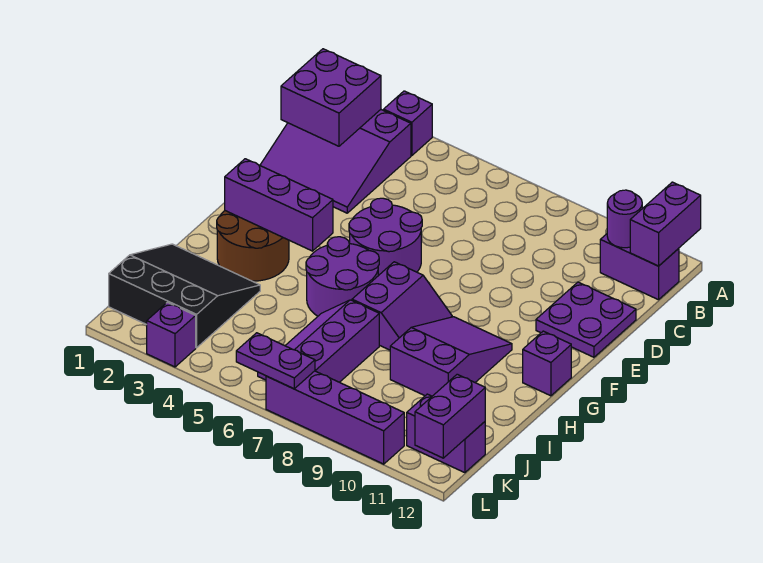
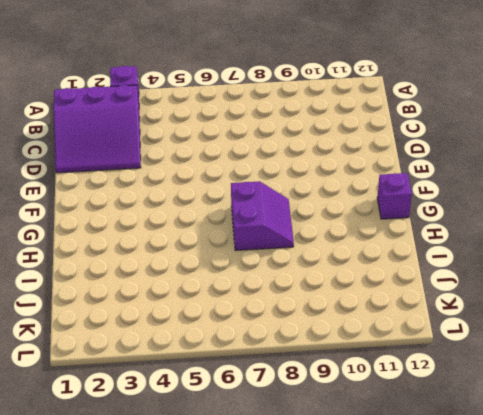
none -> purple brick B11:B12 level 1
none -> purple plate D11:E12 level 1
none -> purple round brick E5:F6 level 1

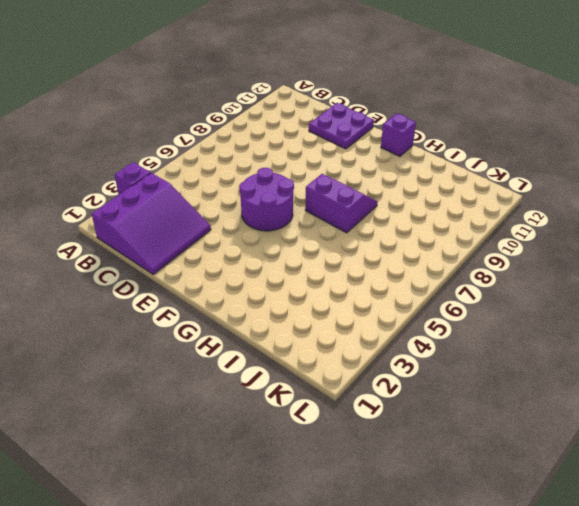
none -> purple brick B11:B12 level 1
none -> brown round brick G2:H3 level 1
none -> purple round brick G5:H6 level 1

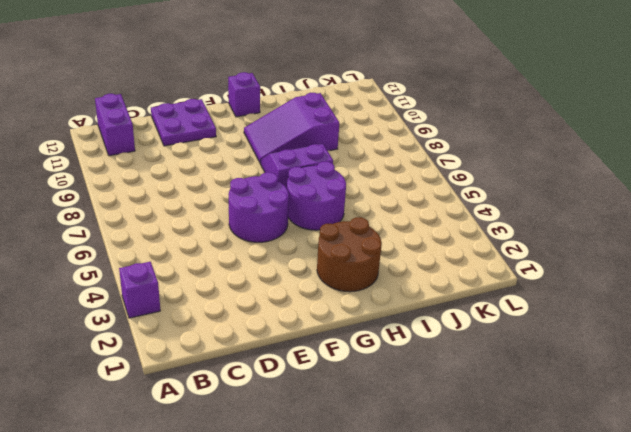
none -> purple slope B1:D3 level 1 top B
none -> black slope I1:K3 level 1 top K
none -> purple slope I6:K7 level 1 top 7

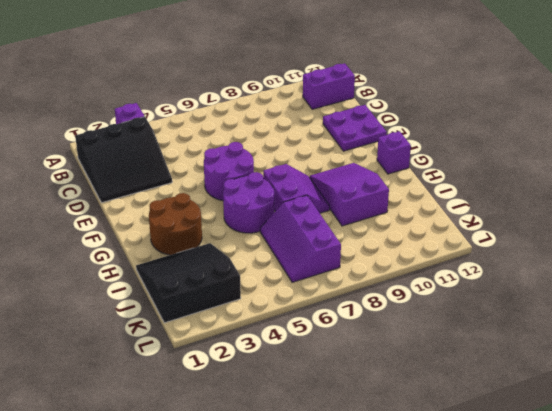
black slope B1:D3 level 1 top B -> purple slope B1:D3 level 1 top B
none -> purple brick K11:K12 level 1
none -> purple brick L3 level 1
none -> purple brick L7:L10 level 1

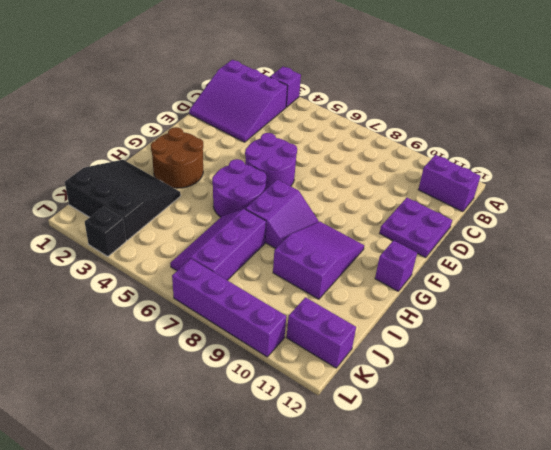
black brick L3 level 1 -> purple brick L3 level 1
none -> purple brick A12:B12 level 2
none -> purple brick B1:C2 level 2
none -> purple round brick B11 level 2

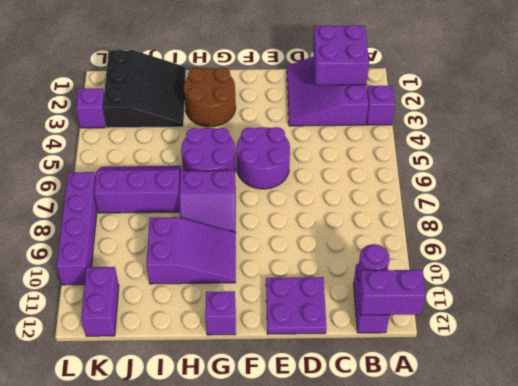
none -> purple brick G2:G4 level 2
none -> purple brick K12:L12 level 2
none -> purple plate L6:L7 level 2

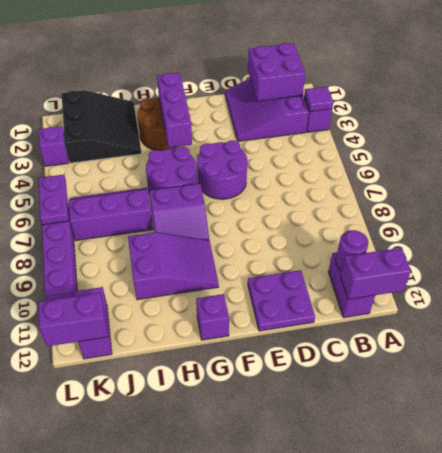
purple tile A3 level 2 -> none

